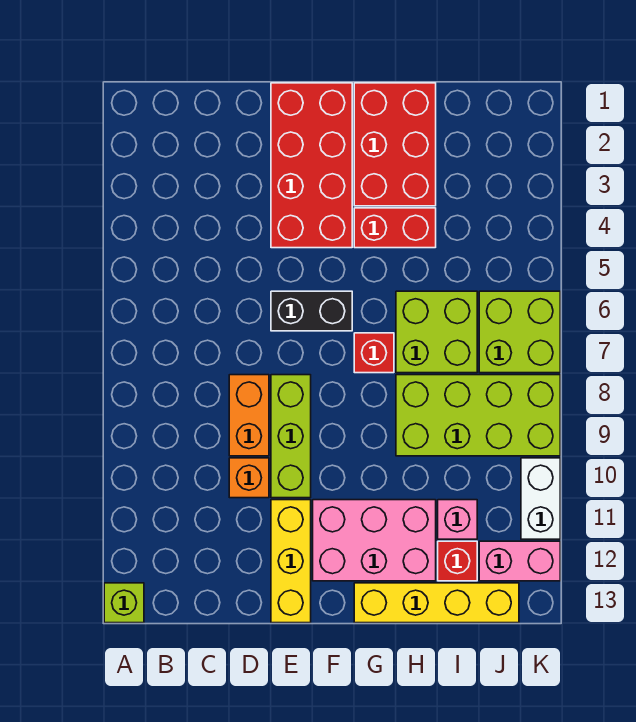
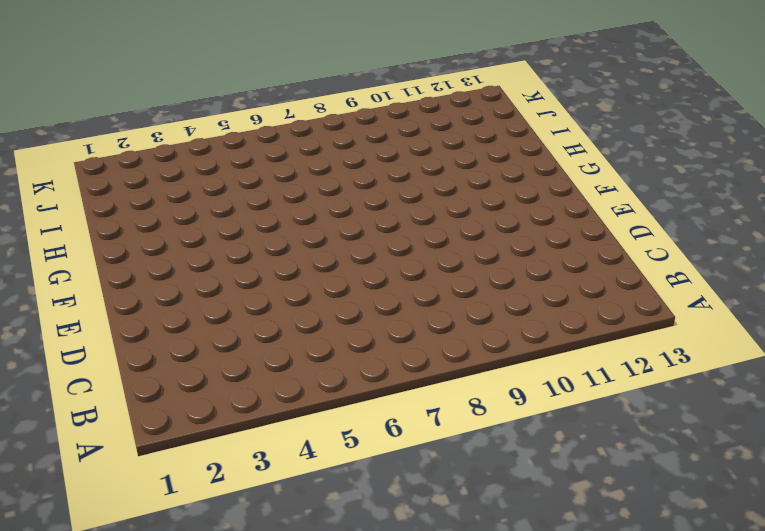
none -> lime brick A13 level 1
none -> orange brick D8:D9 level 1
none -> orange brick D10 level 1

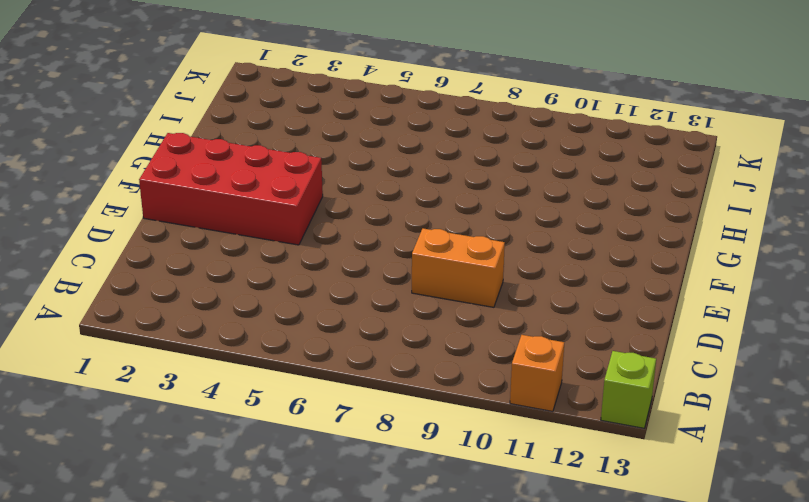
orange brick A11 level 1 -> orange brick D10 level 1
none -> black brick E6:F6 level 1
none -> lime brick E8:E10 level 1
none -> yellow brick E11:E13 level 1

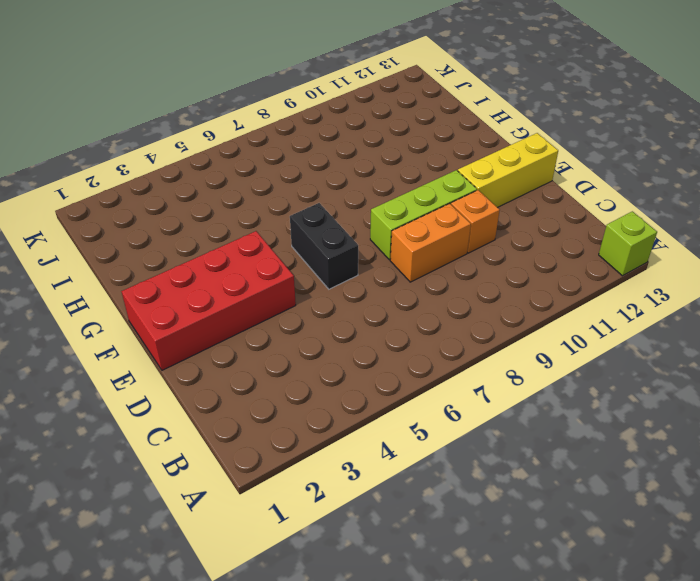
none -> pink brick F11:H12 level 1
none -> red brick G1:H3 level 1
none -> red brick G4:H4 level 1

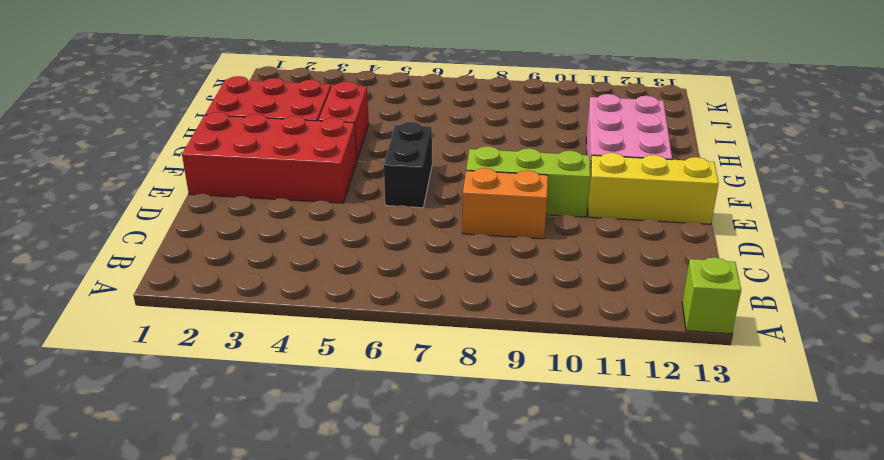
none -> orange brick D10 level 1
none -> red brick G7 level 1
none -> yellow brick G13:J13 level 1

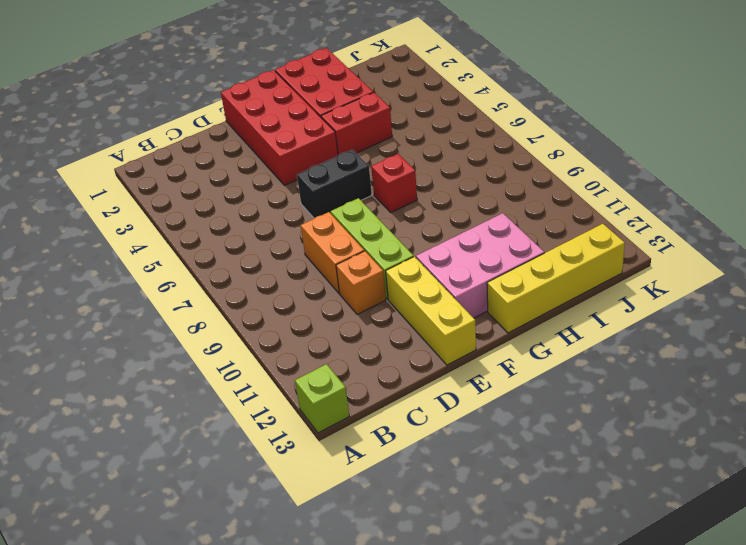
none -> lime brick H6:I7 level 1
none -> lime brick H8:K9 level 1
none -> pink brick I11 level 1

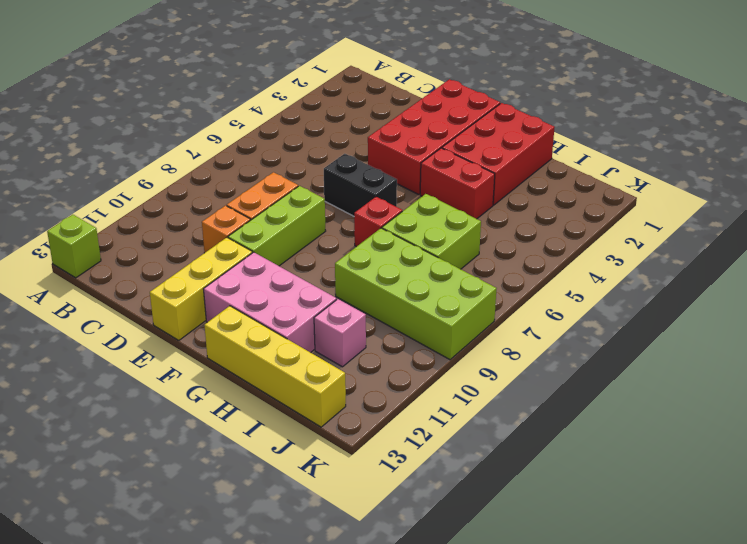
none -> red brick I12 level 1
none -> lime brick J6:K7 level 1
none -> pink brick J12:K12 level 1

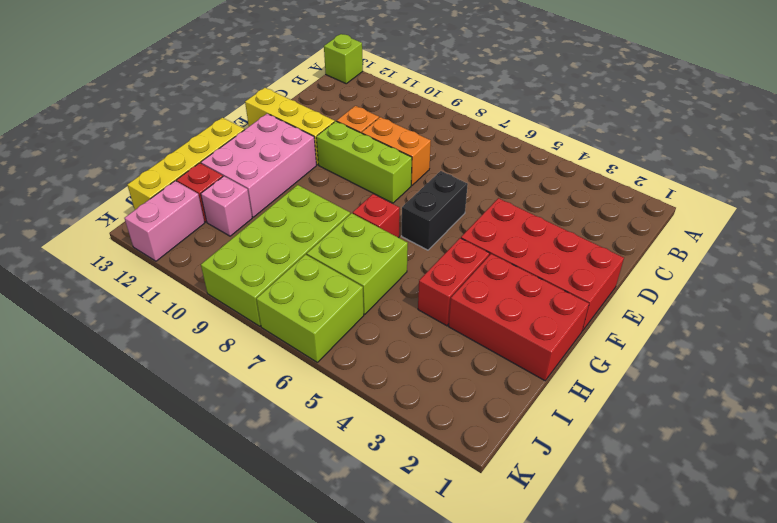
none -> white brick K10:K11 level 1

